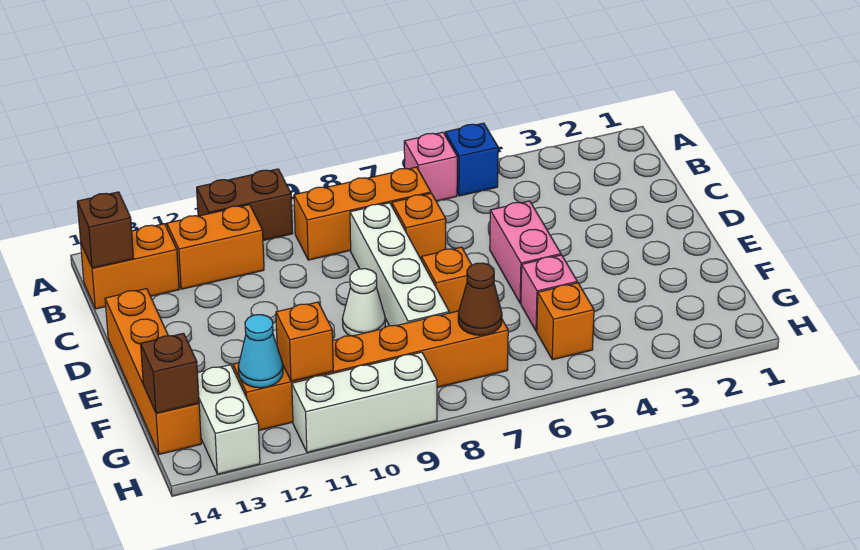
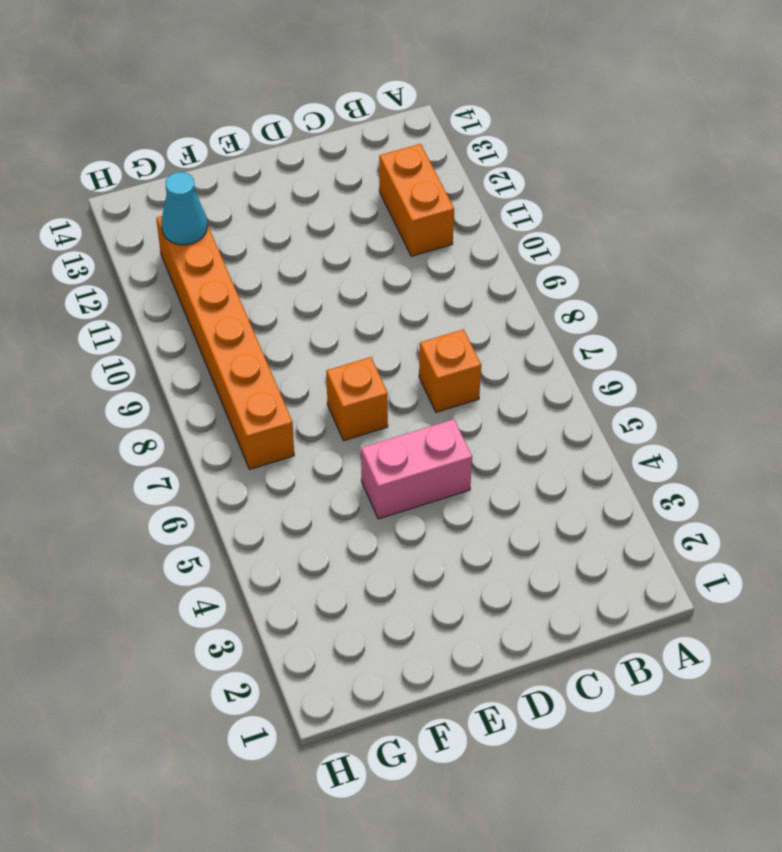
none -> blue brick A5 level 1
none -> pink brick A6 level 1
none -> brown brick A10:A11 level 1

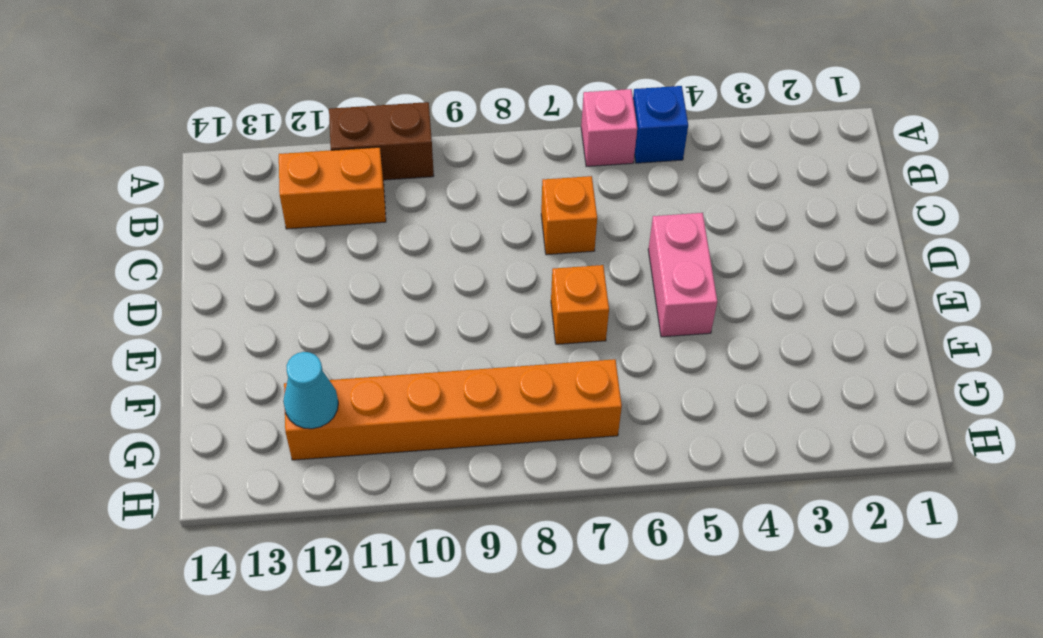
none -> orange brick B7:B9 level 1
none -> orange brick B13:B14 level 1
none -> white brick C8:F8 level 1

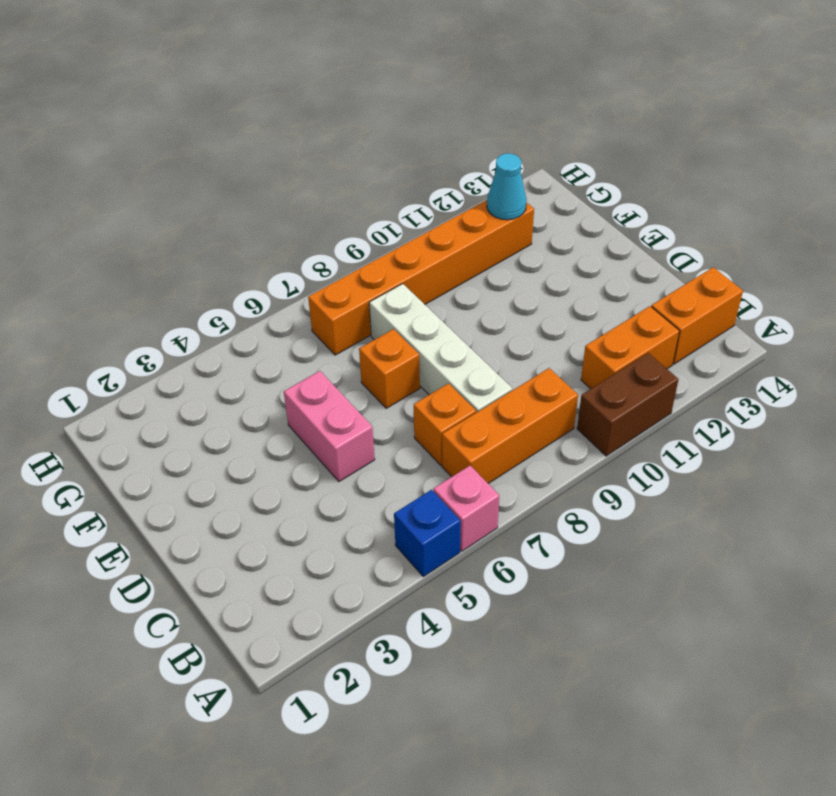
none -> orange brick D14:G14 level 1
none -> white cone E9 level 1
none -> pink brick F5 level 1

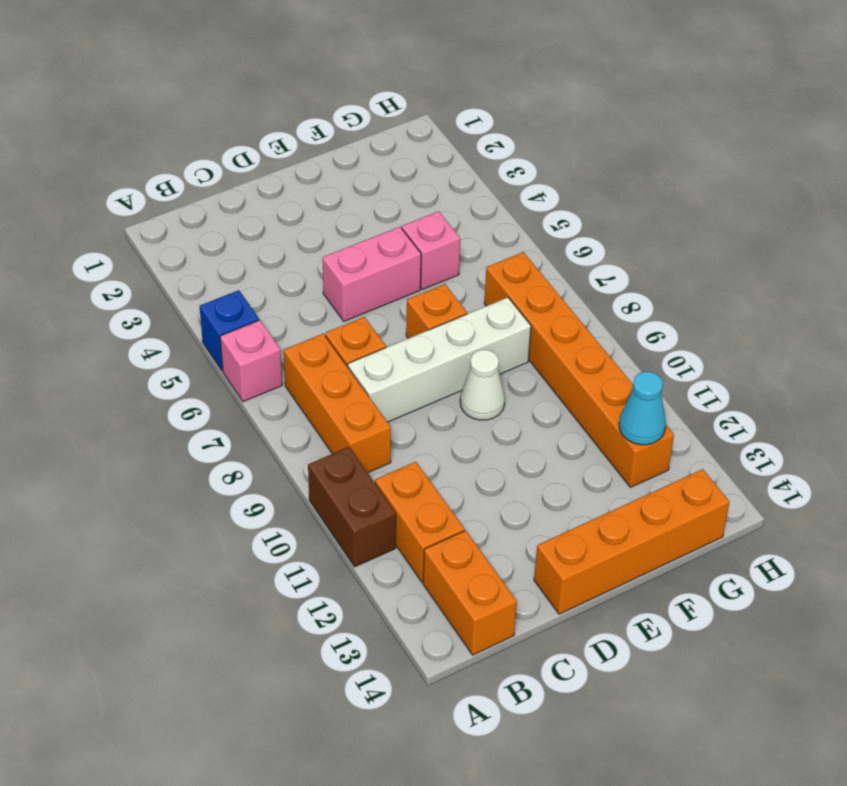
none -> orange brick G5 level 1
none -> white brick G13:H13 level 1
none -> white brick H9:H11 level 1

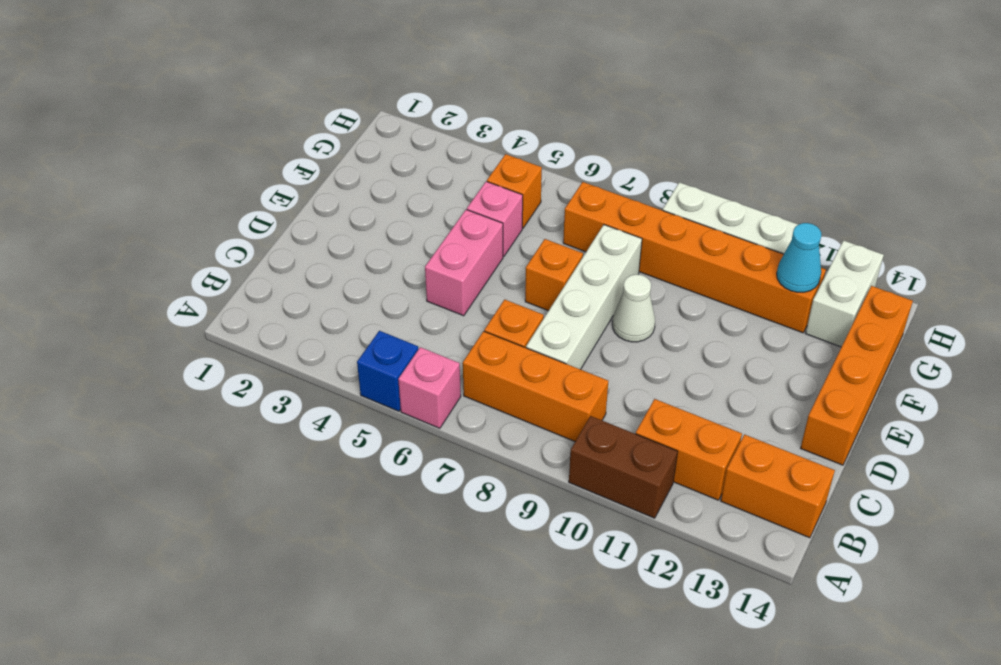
none -> brown brick B14 level 2
none -> brown cone G7 level 2
none -> orange brick G11 level 2

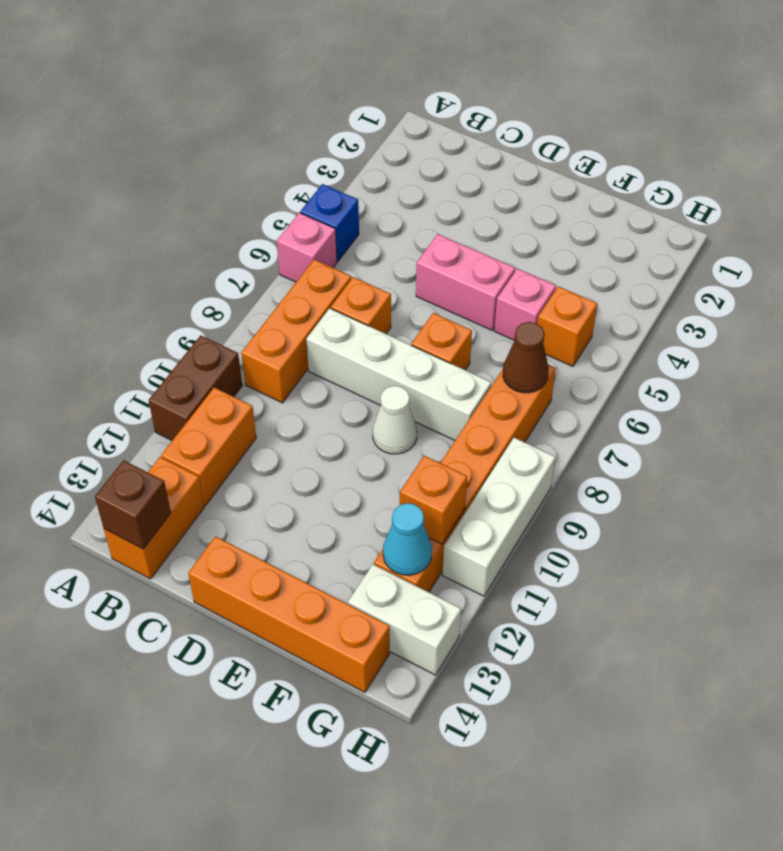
none -> brown brick G14 level 2

